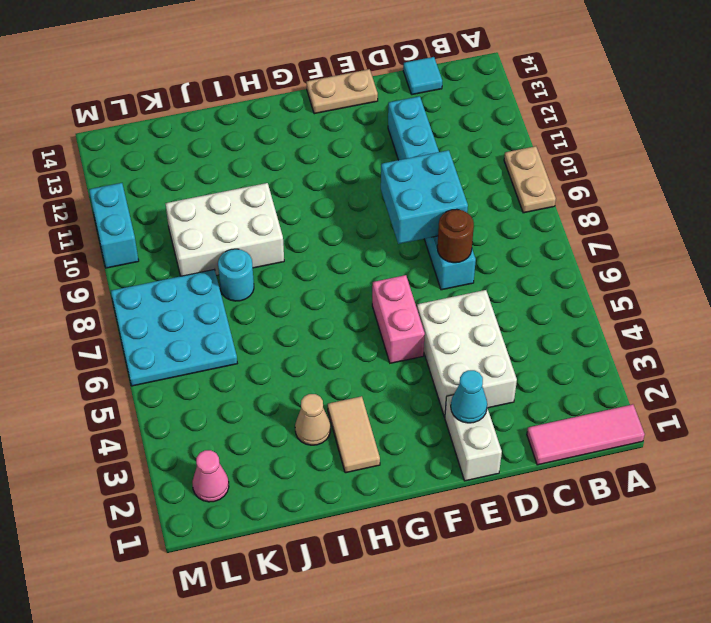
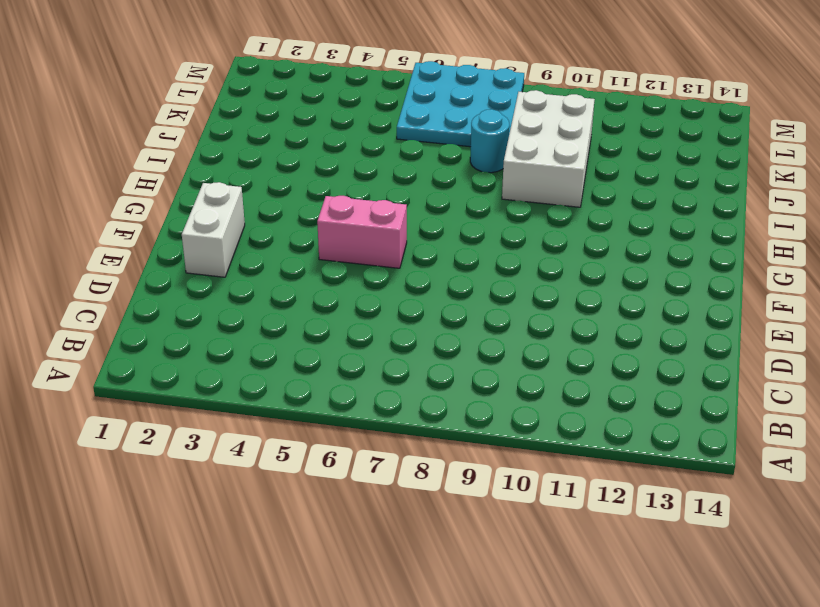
white brick E2:F2 level 1 -> white brick E1:E2 level 1
none -> pink tile A1:C1 level 1
none -> tan plate A9:A10 level 1
none -> cyan tile C14 level 1

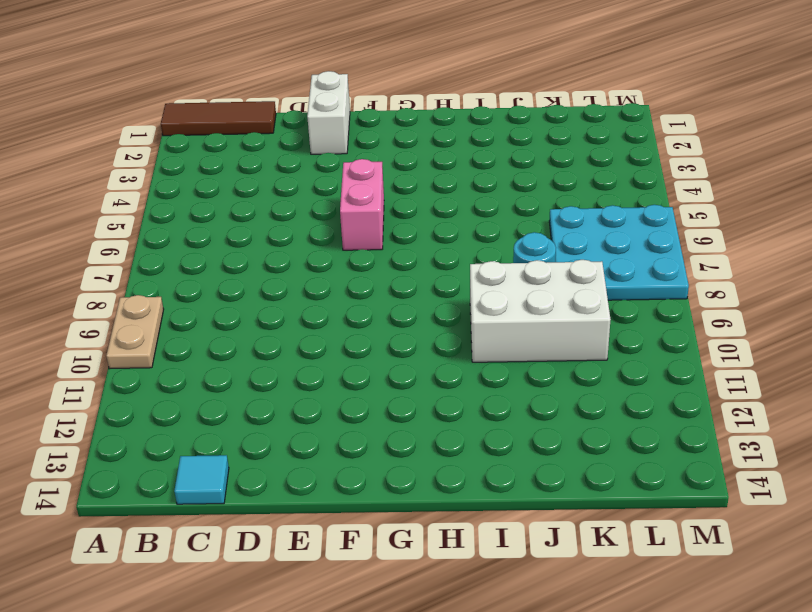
brown tile A1:C1 level 1 -> pink tile A1:C1 level 1
none -> white brick D3:E5 level 1
none -> cyan brick D7:D12 level 1
none -> tan plate E14:F14 level 1

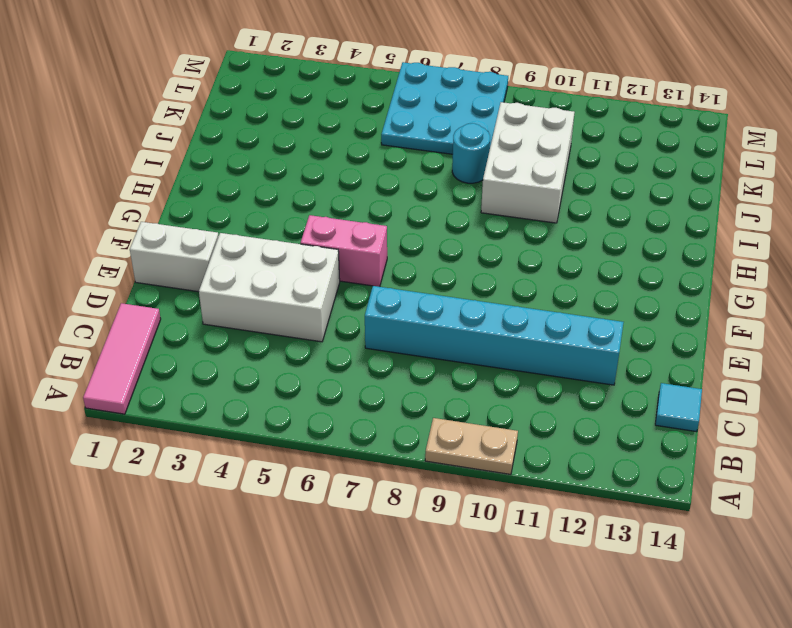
none -> tan plate E14:F14 level 1
none -> tan tile H2:H3 level 1
none -> tan cone I3 level 1

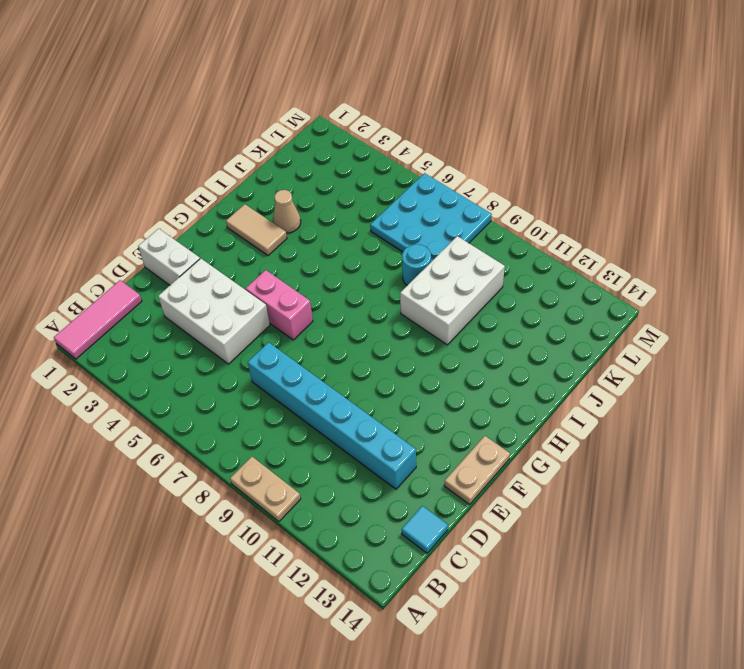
none -> pink cone L2 level 1
none -> cyan brick M10:M11 level 1
none -> brown round brick D7 level 2

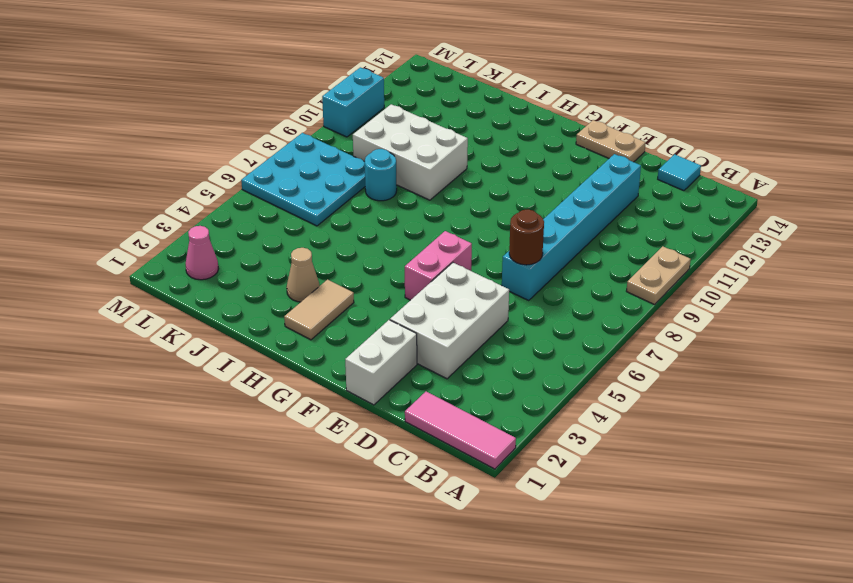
none -> cyan brick D8:E9 level 2
none -> cyan cone E2 level 2

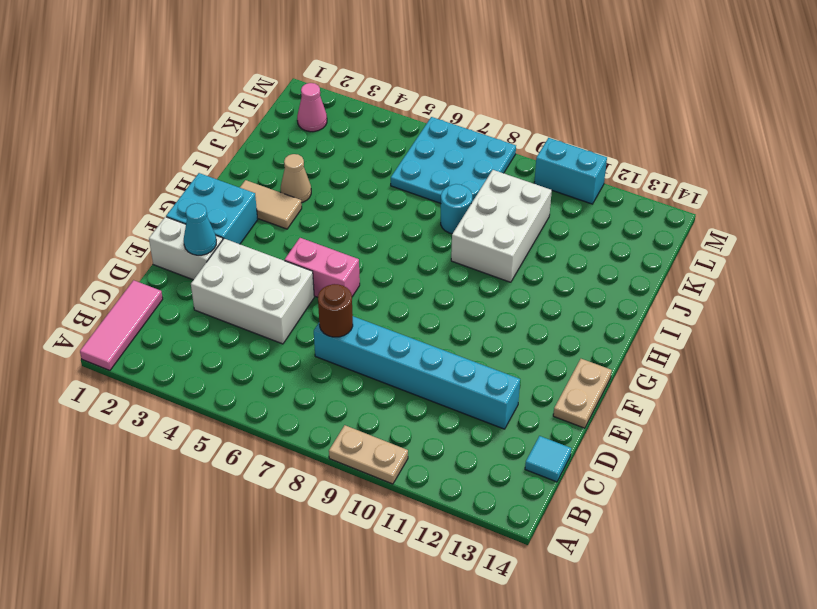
cyan brick F1:G2 level 1 -> cyan brick D8:E9 level 2

